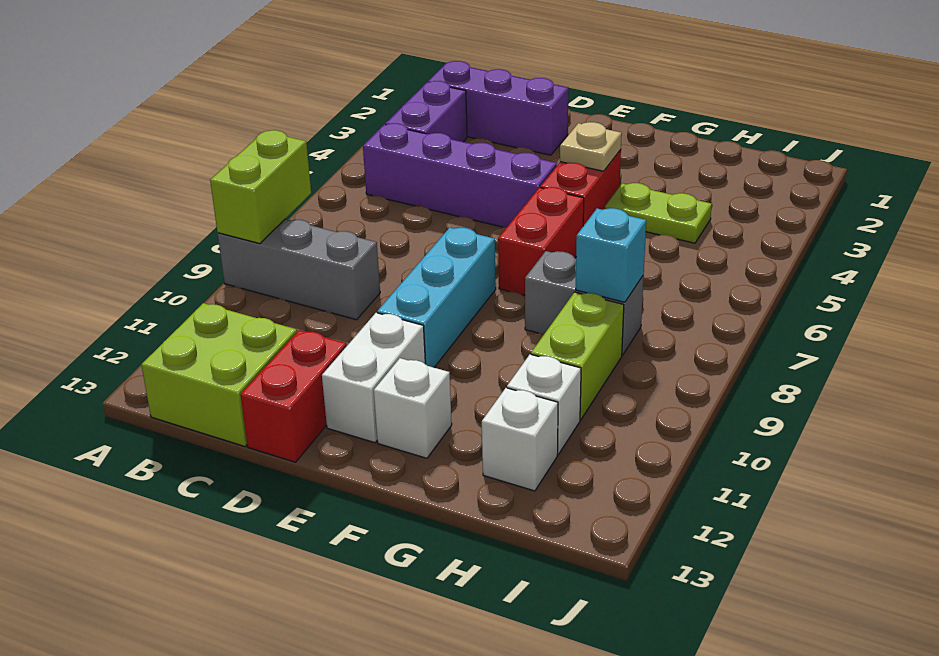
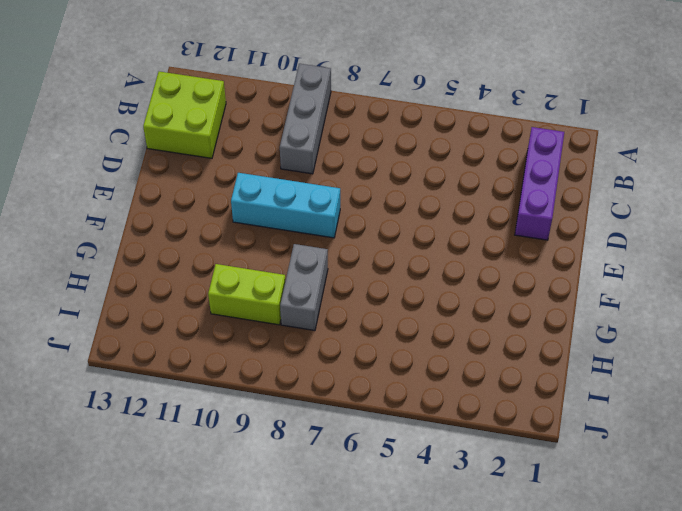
none -> purple brick B3:B4 level 1
none -> purple brick B5:E5 level 1
none -> red brick D12:D13 level 1

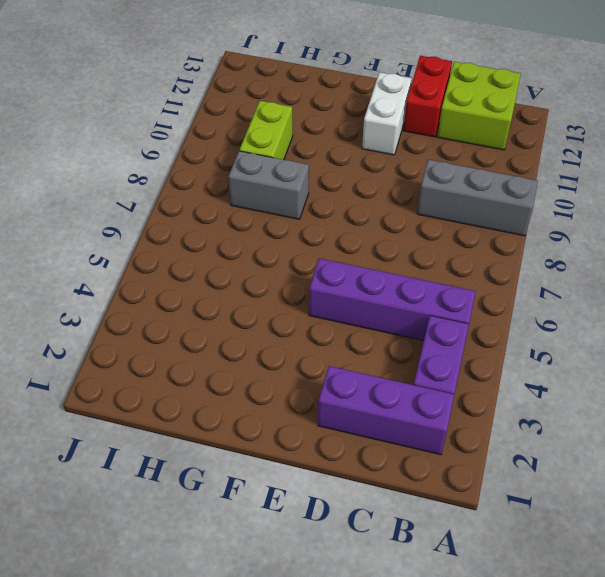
none -> cyan brick E8:E10 level 1
none -> red brick F4:F5 level 1
none -> red brick F6:F7 level 1

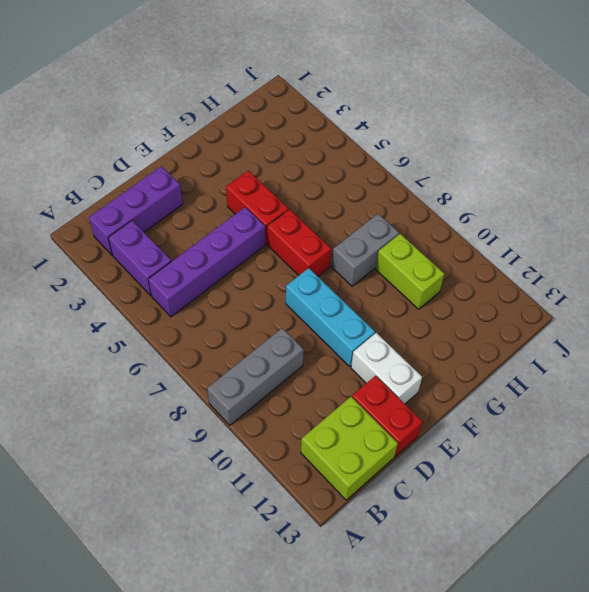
none -> white brick F12 level 1
none -> lime plate G4:H4 level 1
none -> white brick H11 level 1

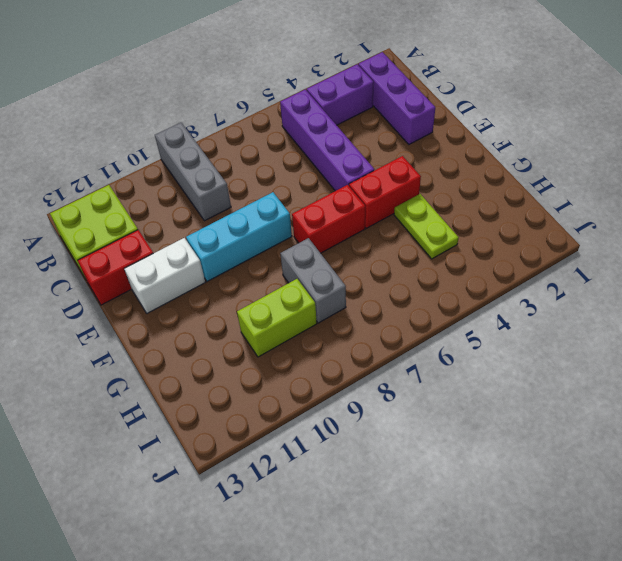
none -> white brick F12 level 1
none -> white brick H11 level 1
none -> white brick H12 level 1

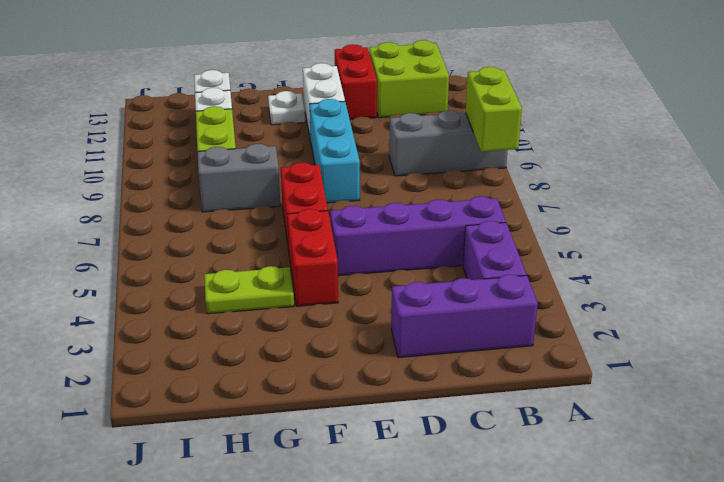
white plate F12 level 1 -> white brick F12 level 1
none -> tan plate F4 level 2
none -> cyan brick H8 level 2

